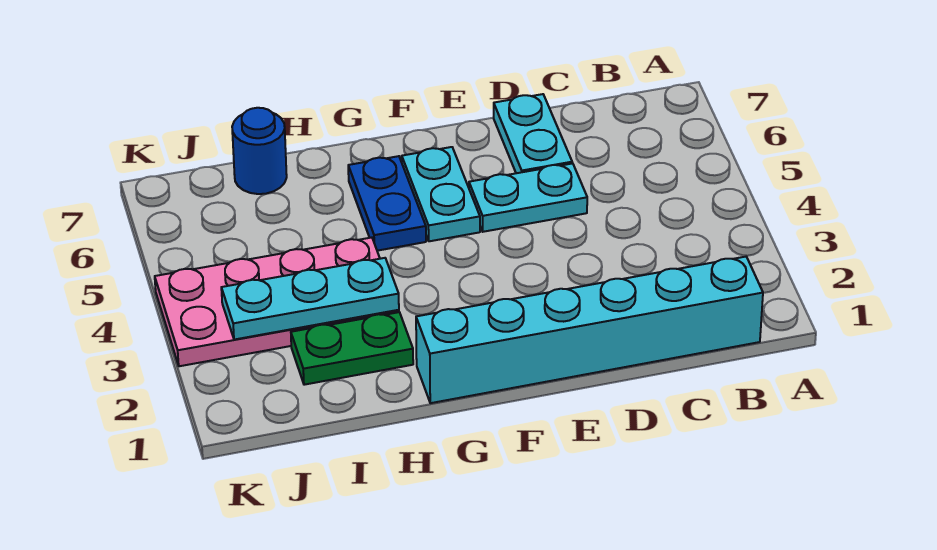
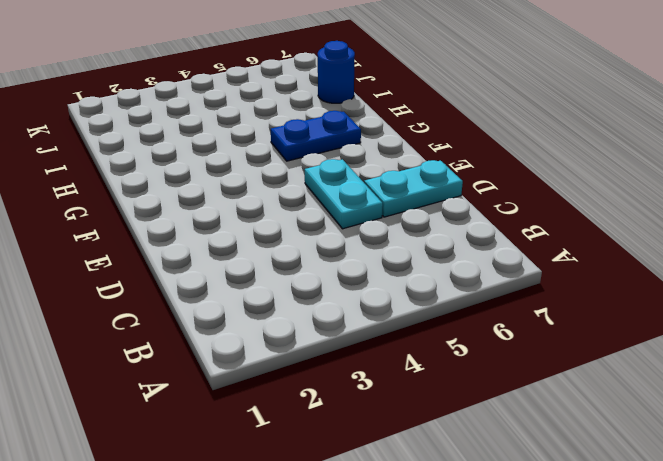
none -> cyan brick B1:G1 level 1
none -> cyan plate F5:F6 level 1

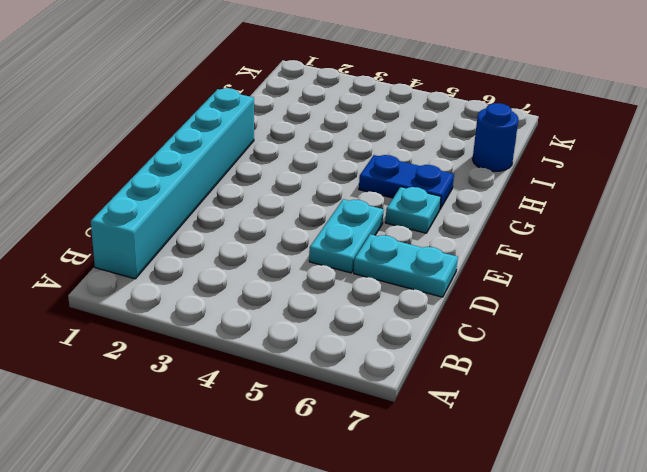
cyan plate F6 level 1 -> cyan plate F5:F6 level 1
none -> green plate H2:I2 level 1
none -> pink plate H3:K4 level 1

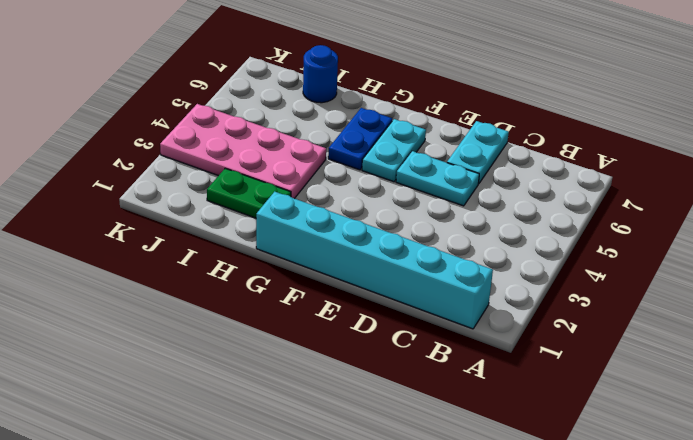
none -> cyan plate H3:J3 level 2

